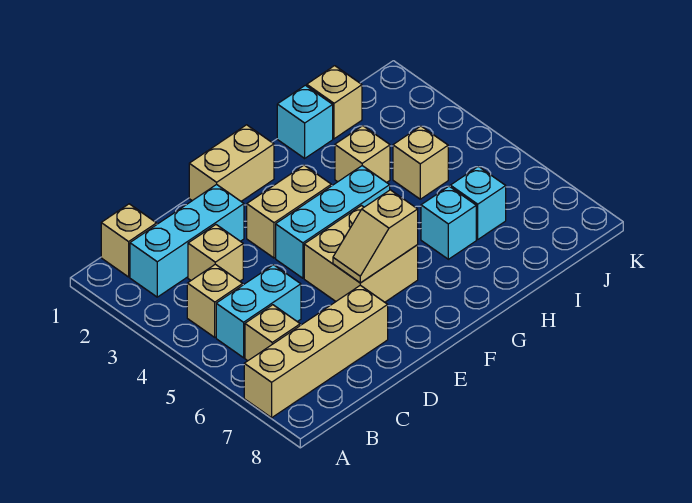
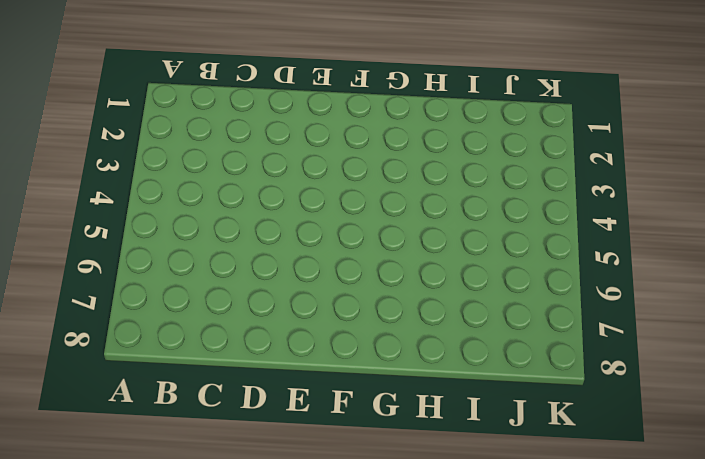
none -> tan brick A7:D7 level 1
none -> tan brick B1 level 1
none -> cyan brick B2:D2 level 1

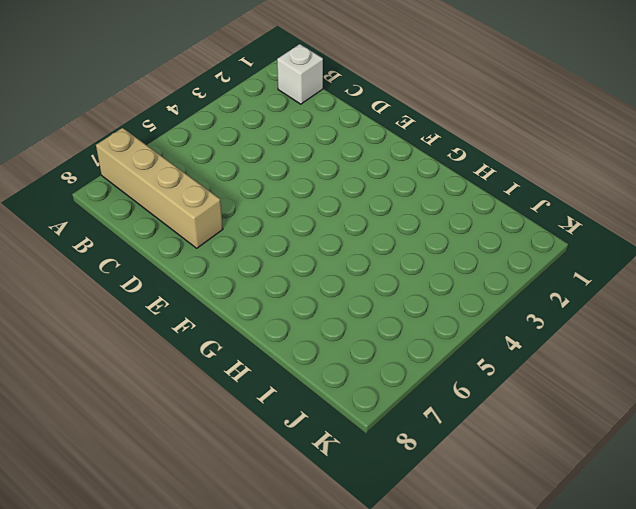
white brick B1 level 1 -> tan brick B1 level 1
none -> cyan brick B2:D2 level 1
none -> tan brick B4 level 1
none -> cyan brick B5:C5 level 1

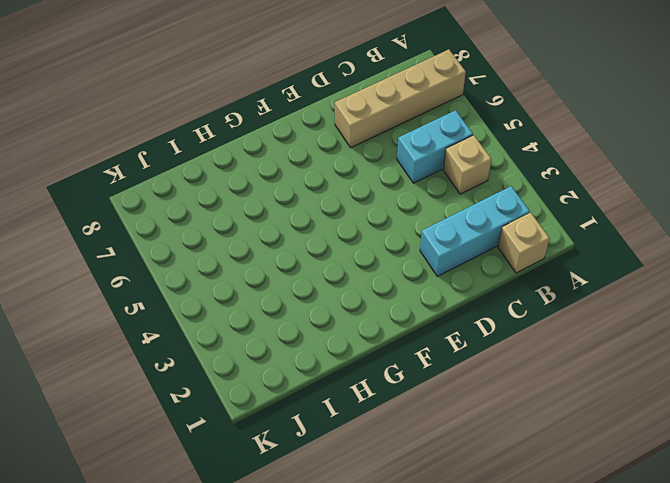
none -> tan brick B6 level 1
none -> tan brick C3 level 1
none -> tan brick E1:F1 level 1

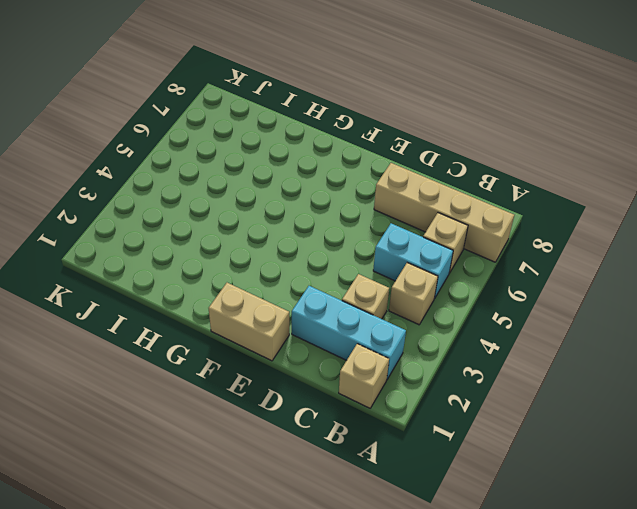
none -> tan brick E3:F3 level 1
none -> cyan brick E4:G4 level 1
none -> tan brick E5:F6 level 1

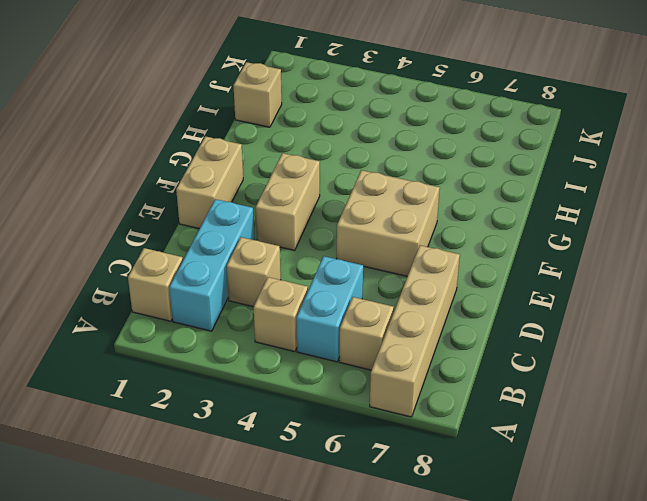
none -> cyan brick E4:G4 level 1
none -> cyan brick H1 level 1
none -> tan brick H3 level 1

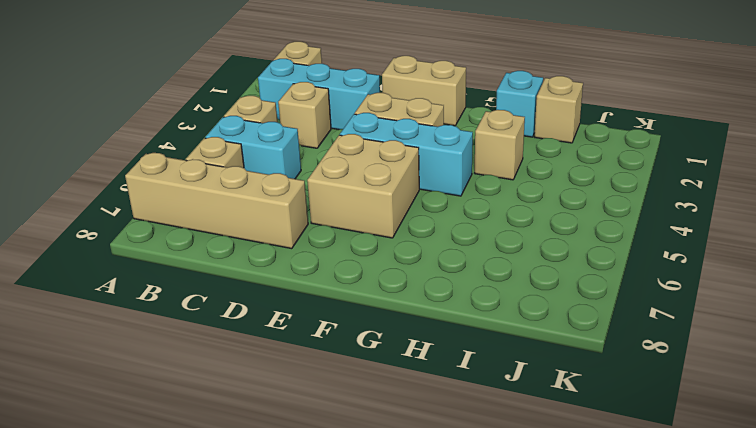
none -> cyan brick H6 level 1
none -> tan brick I4 level 1
none -> cyan brick I6 level 1

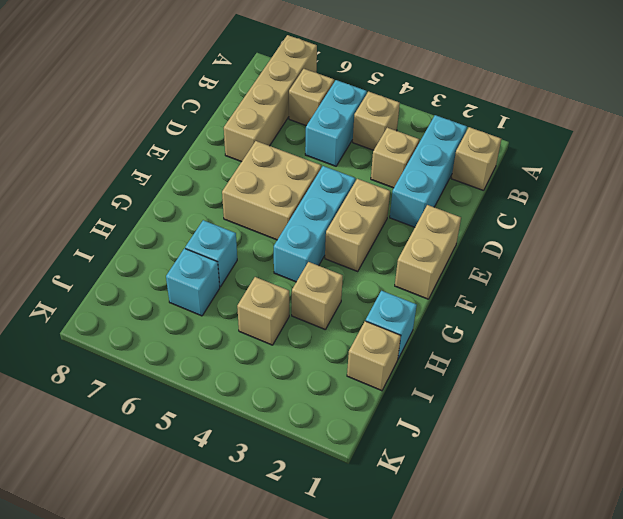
none -> tan slope E6:F6 level 2 top F

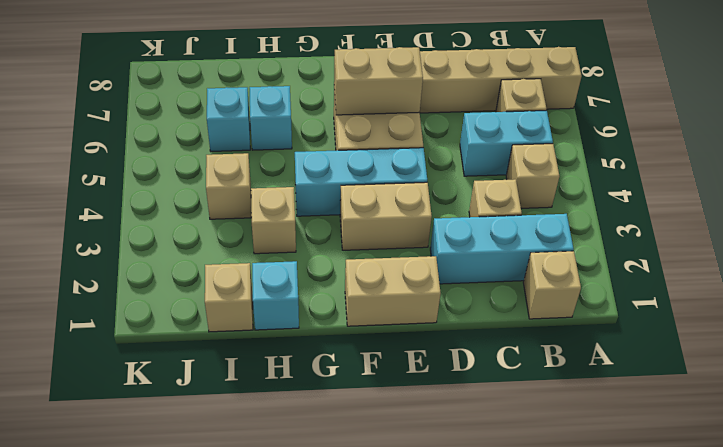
tan brick E6:F6 level 2 -> tan slope E6:F6 level 2 top F

